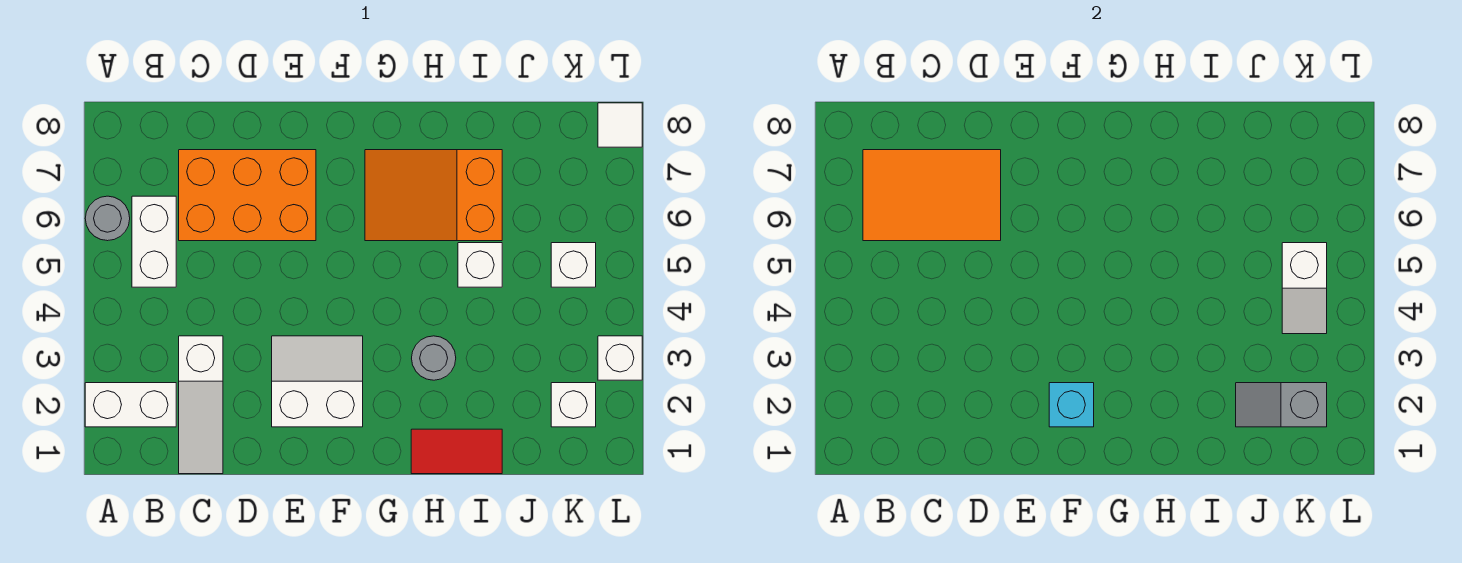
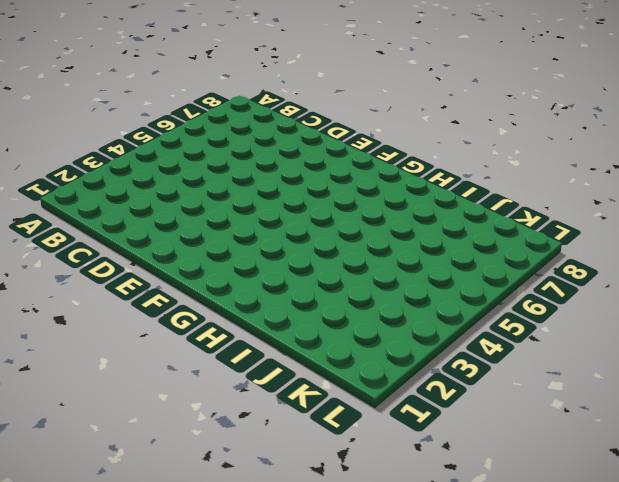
none -> white brick A2:B2 level 1
none -> grey round brick A6 level 1
none -> white brick B5:B6 level 1

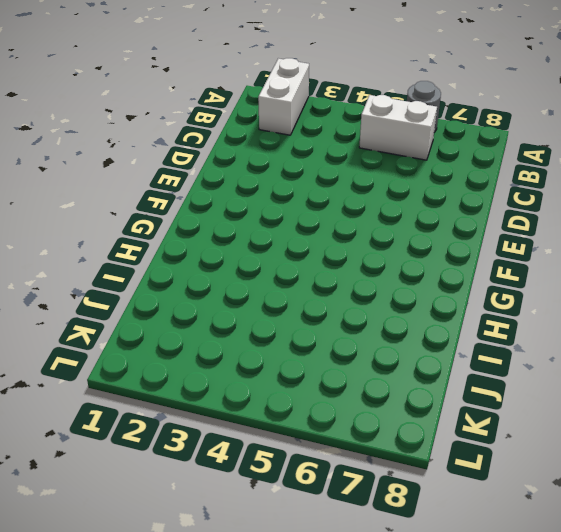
none -> white slope C1:C3 level 1 top 3
none -> orange brick C6:E7 level 1
none -> white slope E2:F3 level 1 top 2

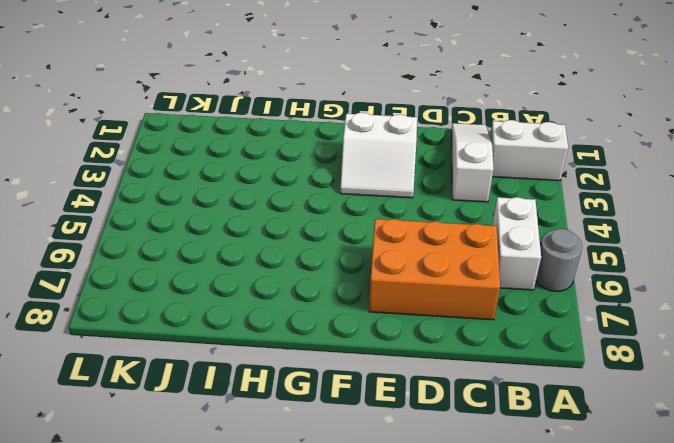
none -> orange slope G6:I7 level 1 top I
none -> red tile H1:I1 level 1
none -> grey round brick H3 level 1

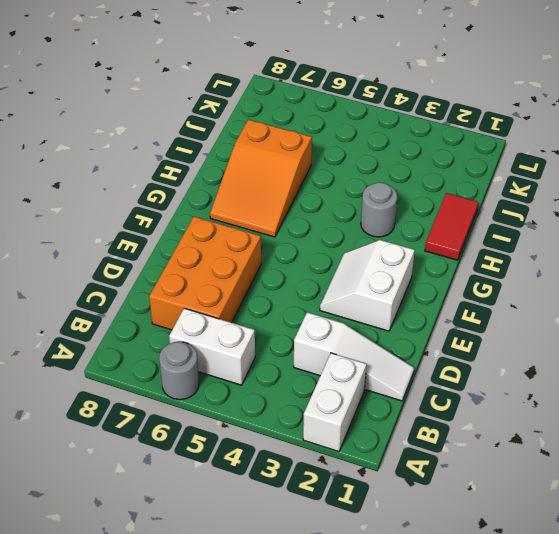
none -> white brick I5 level 1
none -> white brick K2 level 1
none -> white brick K5 level 1

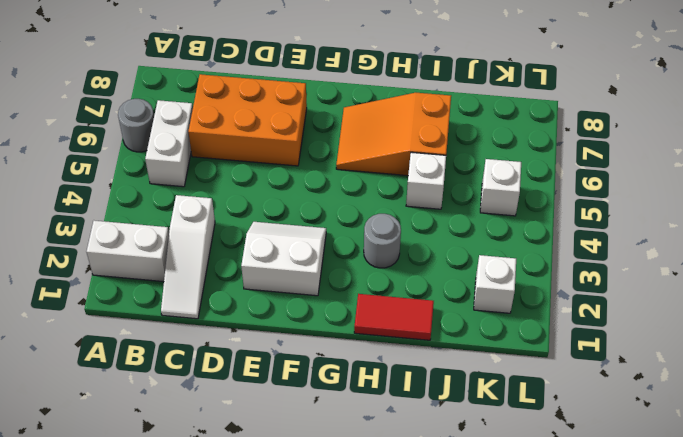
none -> white brick L3 level 1
none -> white tile L8 level 1
none -> orange tile B6:D7 level 2

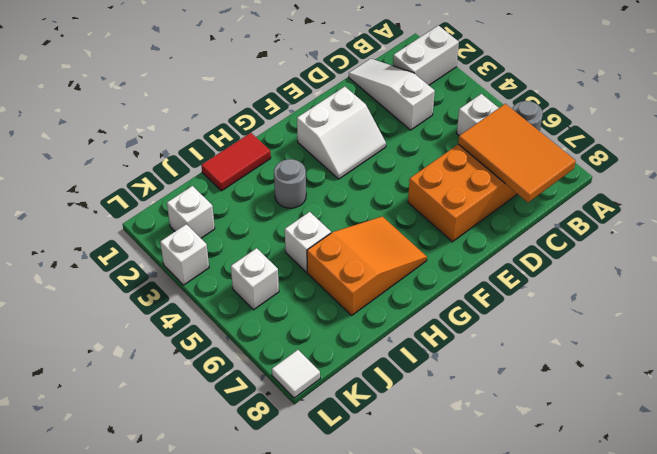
orange tile B6:C8 level 2 -> orange tile B6:D7 level 2
none -> cyan brick F2 level 2
none -> grey slope J2:K2 level 2 top K
none -> white slope K4:K5 level 2 top 5

